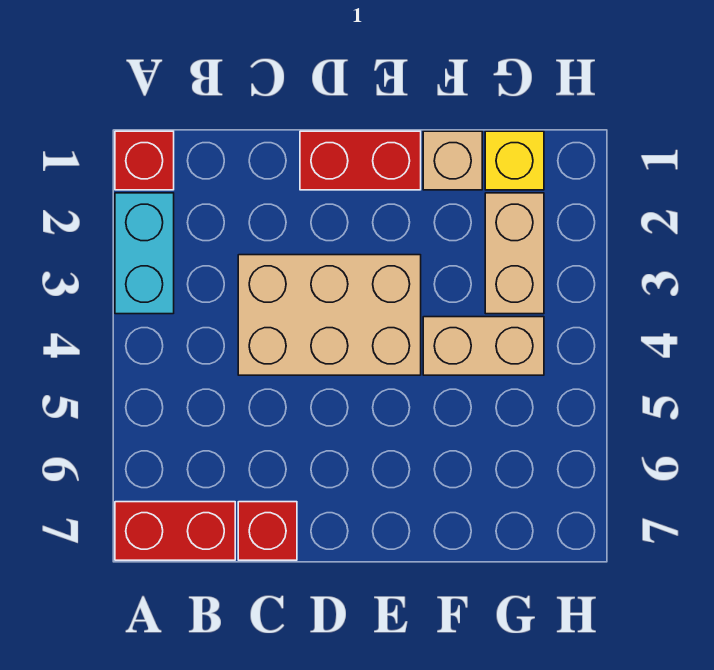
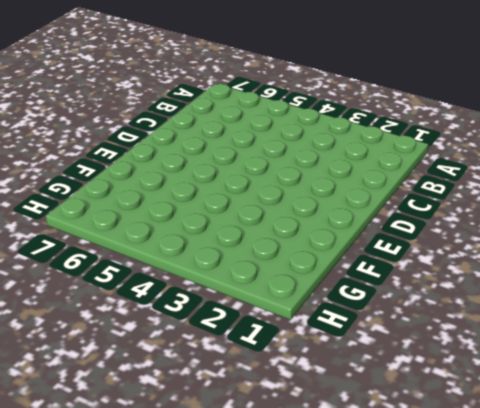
none -> red brick A1 level 1
none -> cyan brick A2:A3 level 1

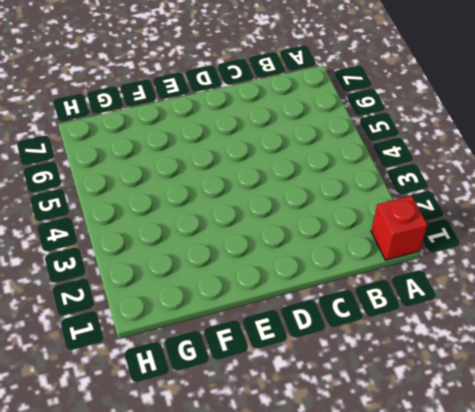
none -> cyan brick A2:A3 level 1
none -> red brick A7:B7 level 1

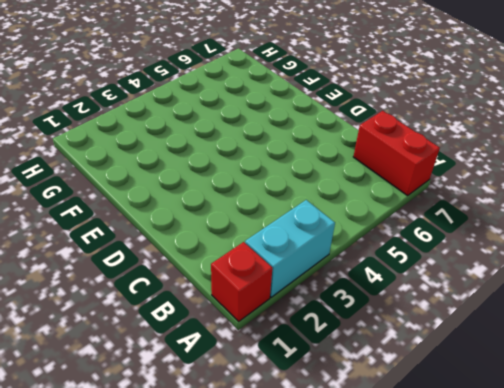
none -> tan brick C3:E4 level 1
none -> red brick C7 level 1

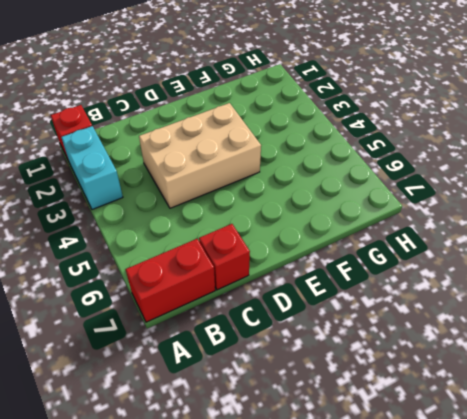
none -> red brick D1:E1 level 1
none -> tan brick F1 level 1

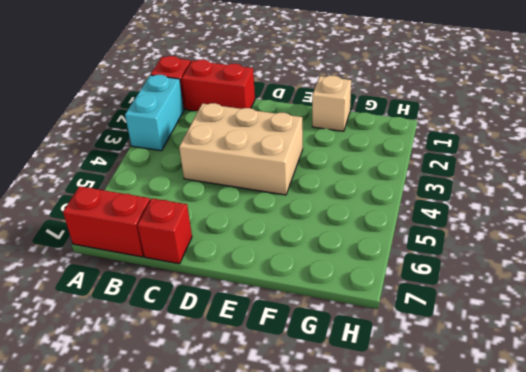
red brick B1:C1 level 1 -> red brick D1:E1 level 1
none -> tan brick F4:G4 level 1
none -> yellow brick G1 level 1

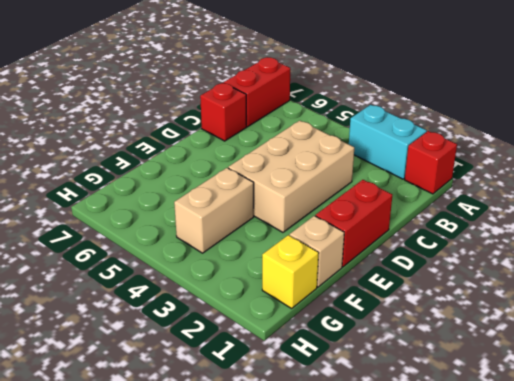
none -> tan brick G2:G3 level 1

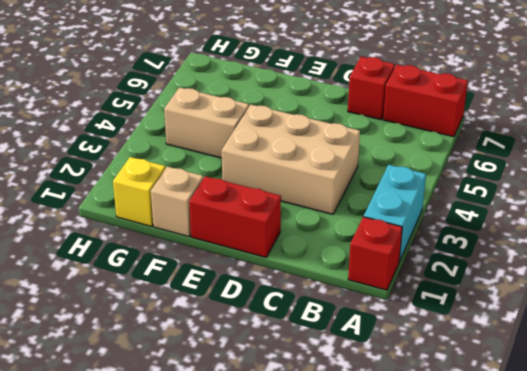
none -> tan brick G2:G3 level 1

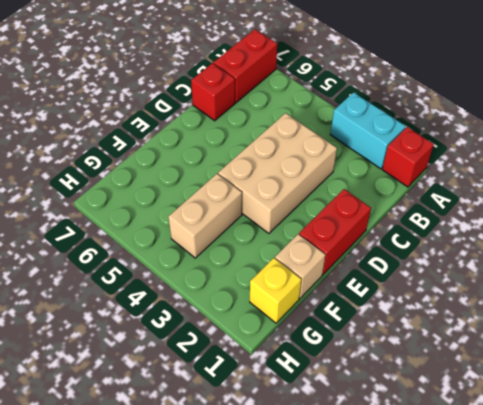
none -> tan brick G2:G3 level 1

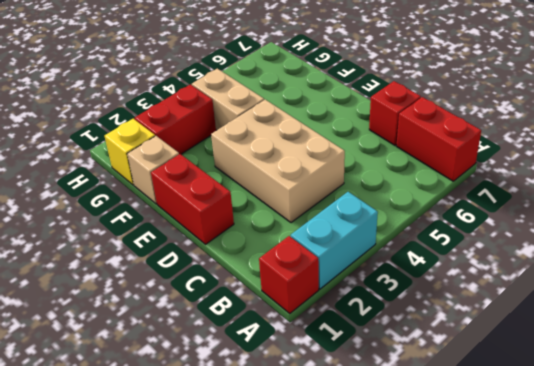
red brick G2:G3 level 1 -> tan brick G2:G3 level 1

